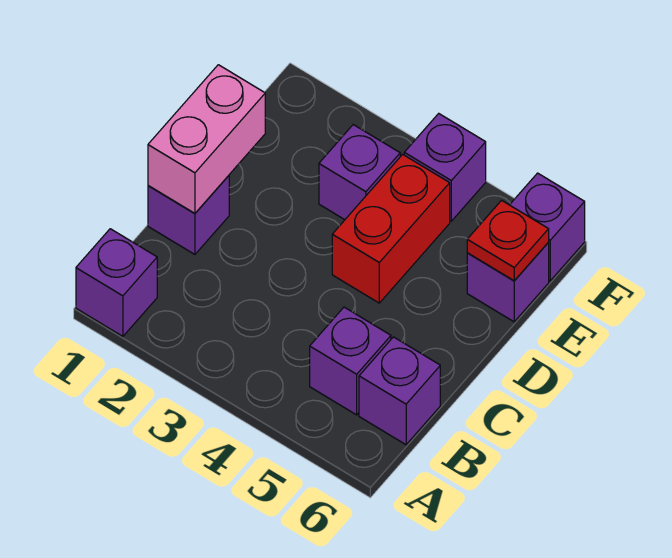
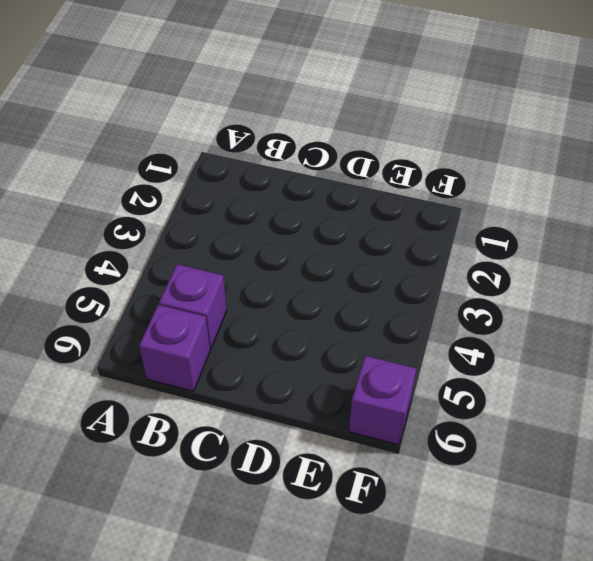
none -> purple brick A1 level 1
none -> purple brick C1 level 1

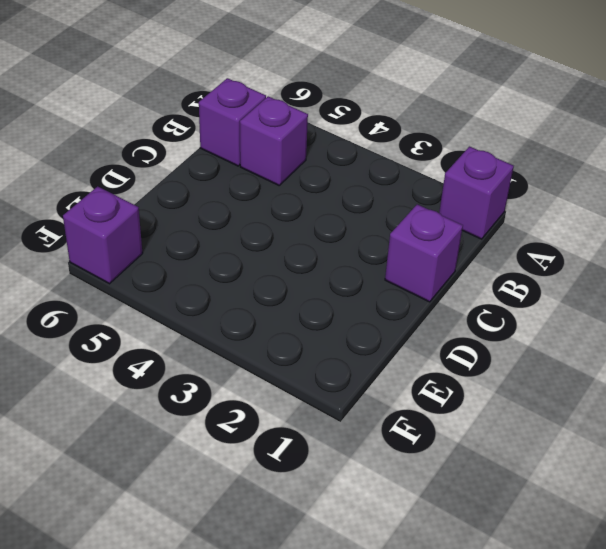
none -> red brick D4:E4 level 1
none -> purple brick E3 level 1

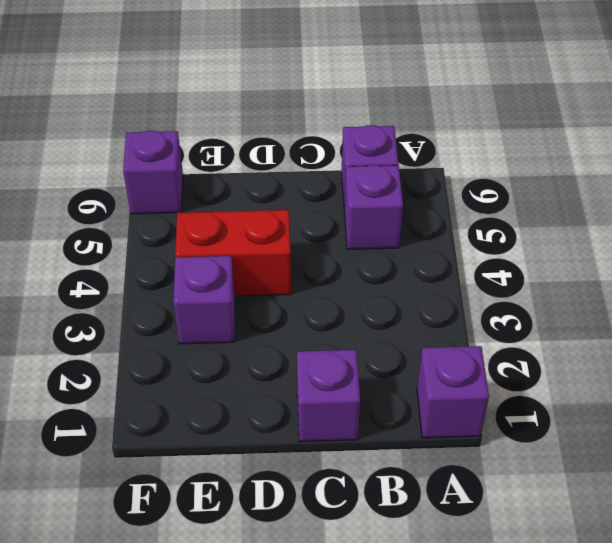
none -> purple brick E6 level 1
none -> purple brick F4 level 1

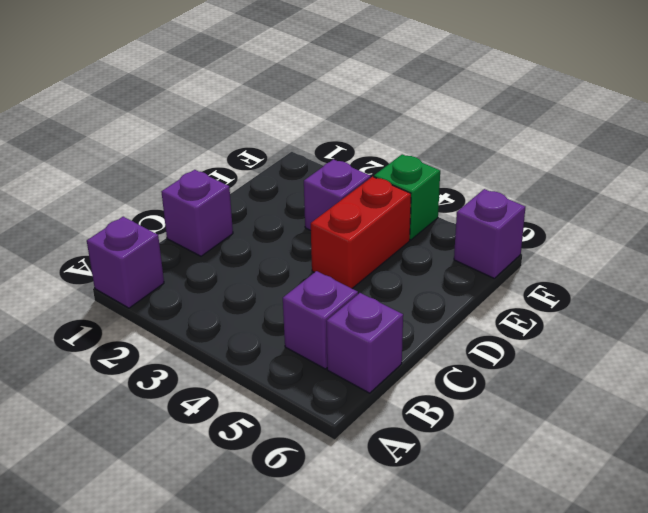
green brick F4 level 1 -> purple brick F4 level 1
none -> purple brick E6 level 1
none -> pink brick C1:D1 level 2

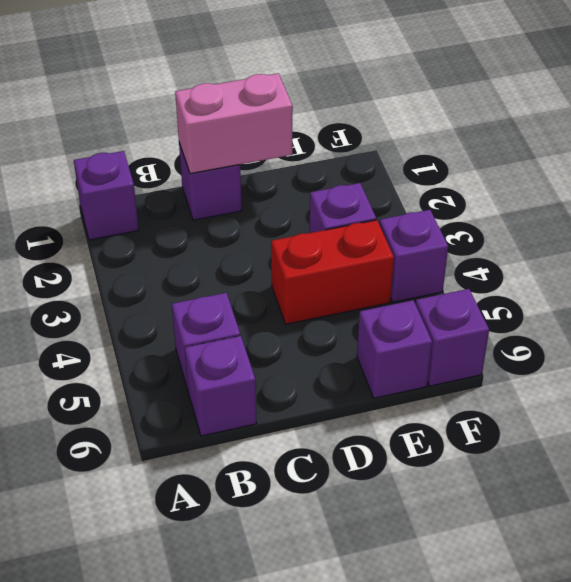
none -> red plate E6 level 2

